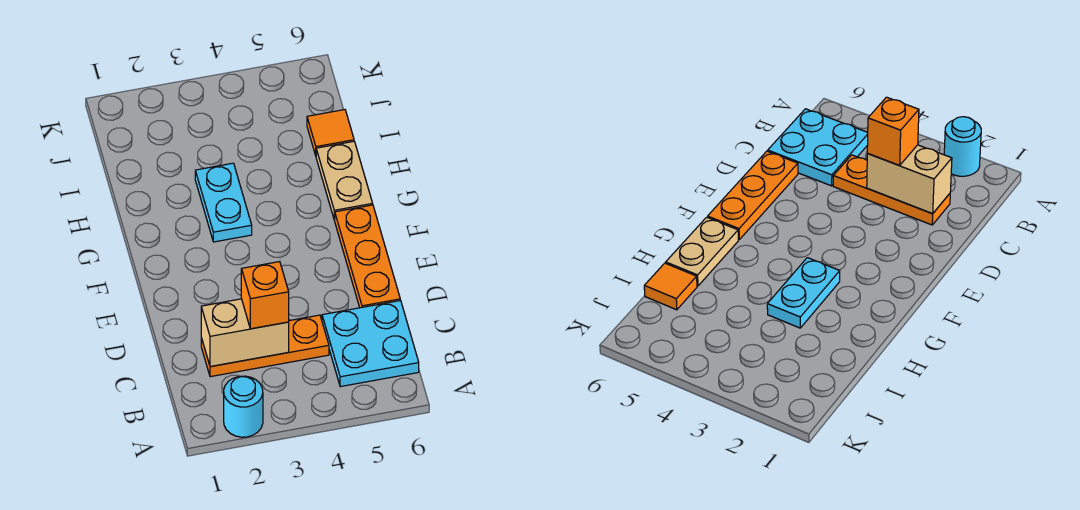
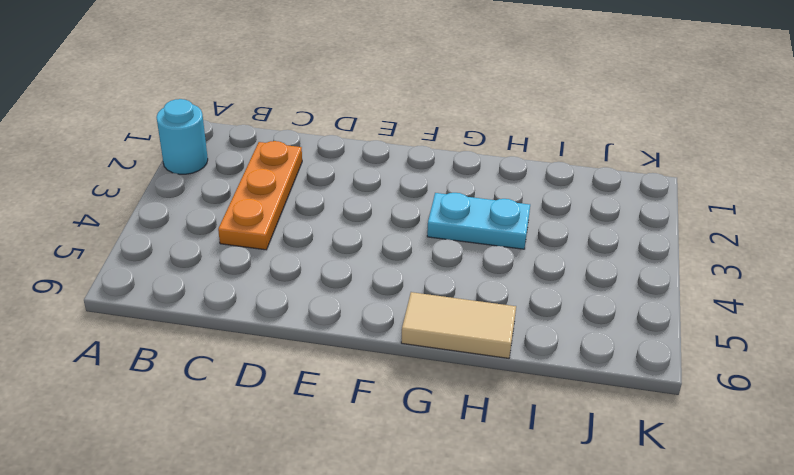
tan tile G6:H6 level 1 -> tan plate G6:H6 level 1
none -> cyan plate B5:C6 level 1
none -> orange plate D6:F6 level 1

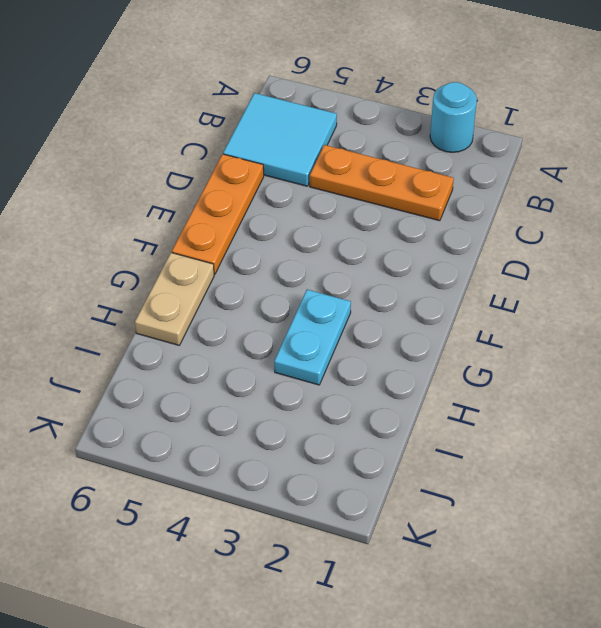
cyan tile B5:C6 level 1 -> cyan plate B5:C6 level 1
none -> orange tile I6 level 1
none -> tan brick C2:C3 level 2

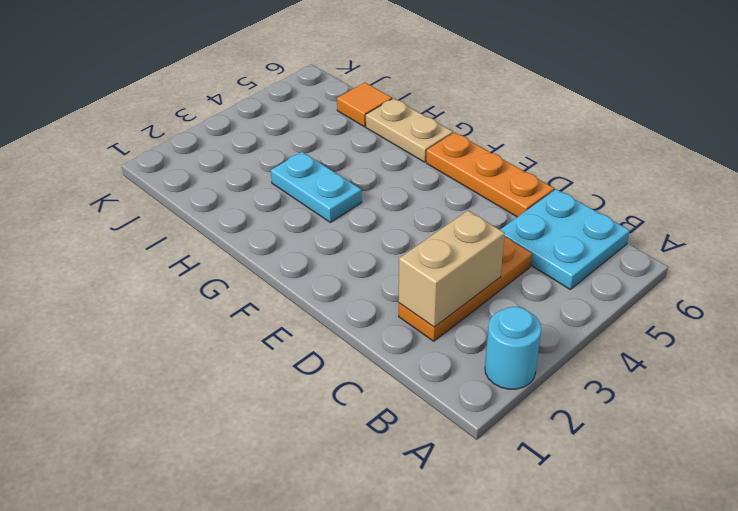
none -> orange brick C3 level 3

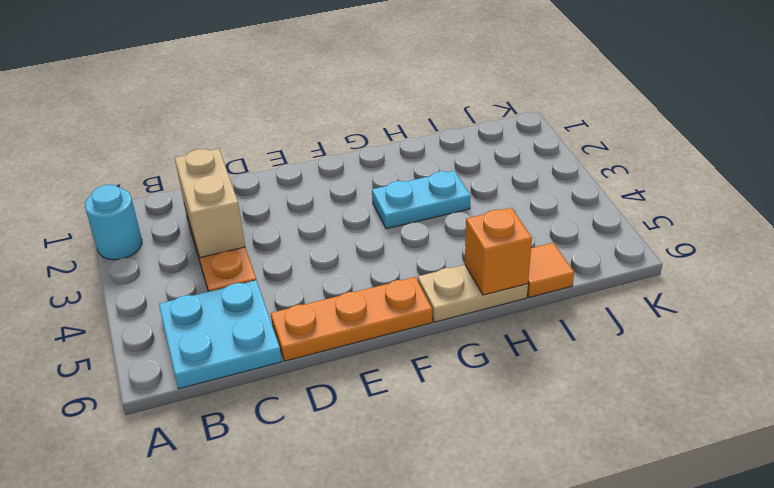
orange brick H6 level 2 -> orange brick C3 level 3

